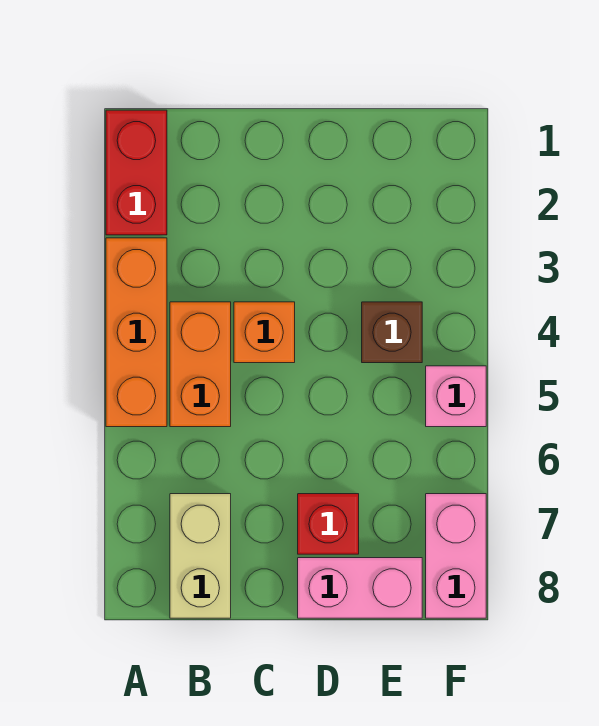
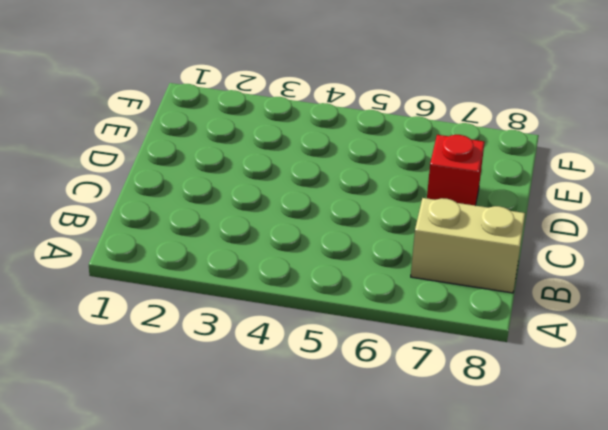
none -> red brick A1:A2 level 1
none -> orange brick A3:A5 level 1

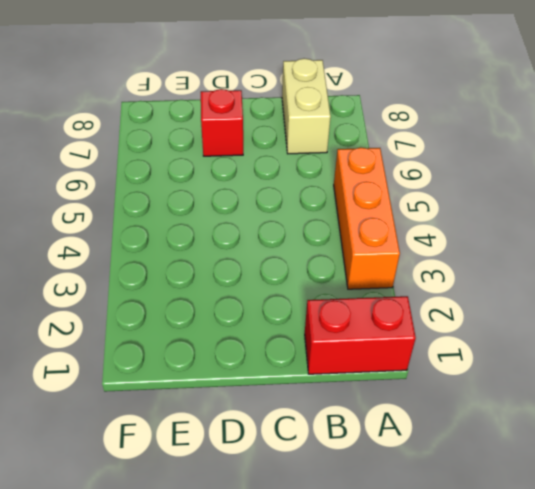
red brick A1:B1 level 1 -> red brick A1:A2 level 1
none -> orange brick B4:B5 level 1
none -> orange brick C4 level 1

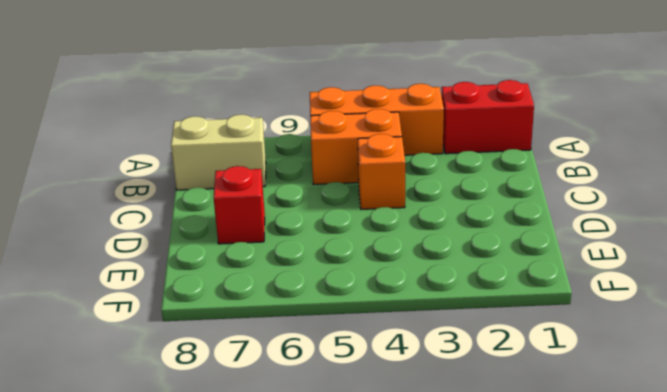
none -> pink brick D8:E8 level 1
none -> brown brick E4 level 1

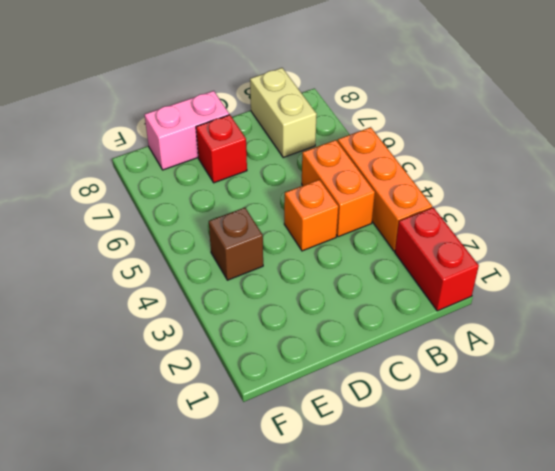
none -> pink brick F5 level 1
none -> pink brick F7:F8 level 1

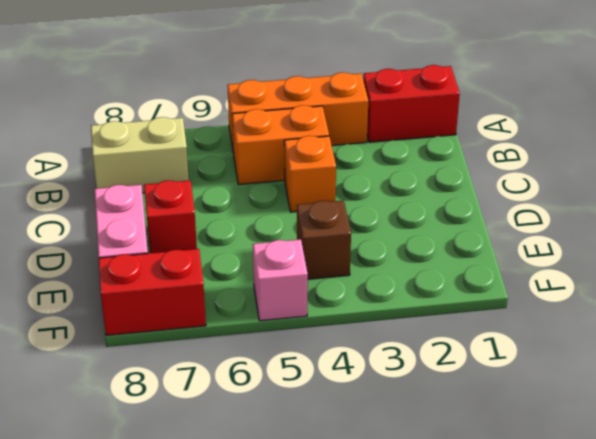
red brick F7:F8 level 1 -> pink brick F7:F8 level 1

